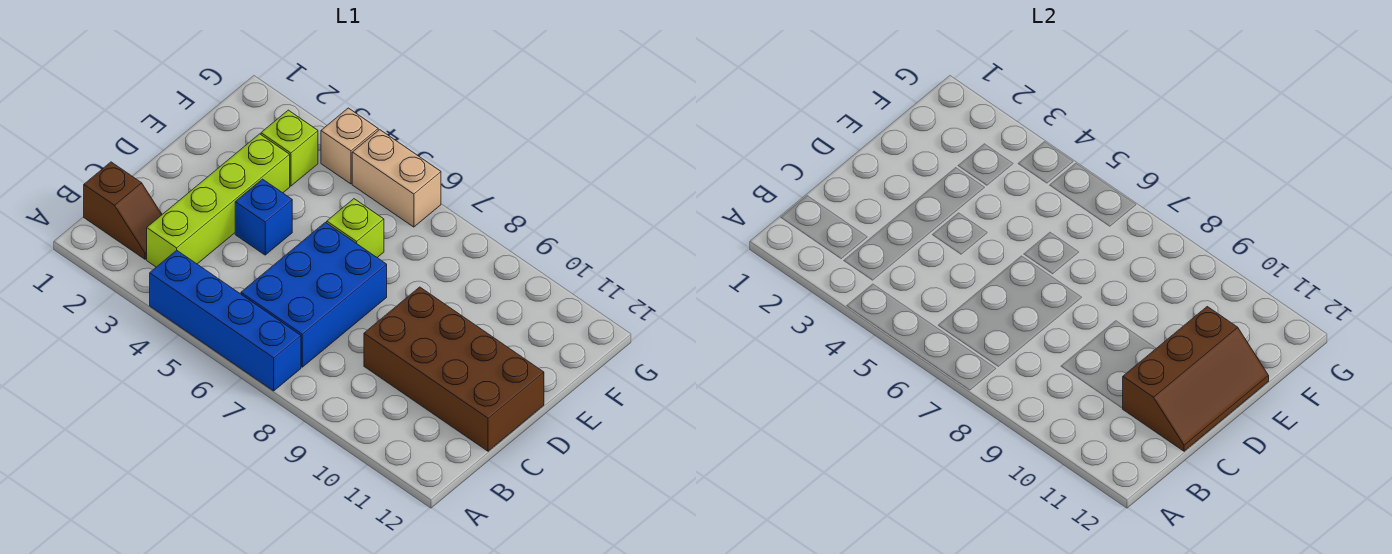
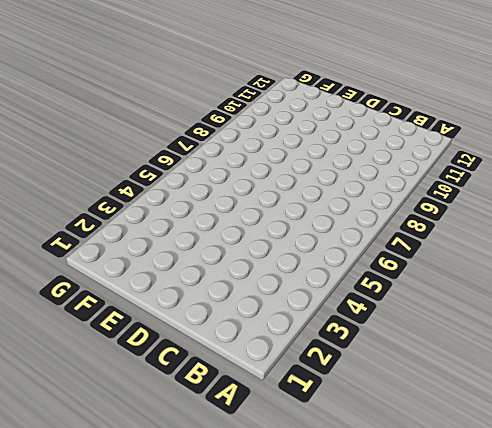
none -> blue brick A4:A7 level 1
none -> brown slope B1:B2 level 1 top 1

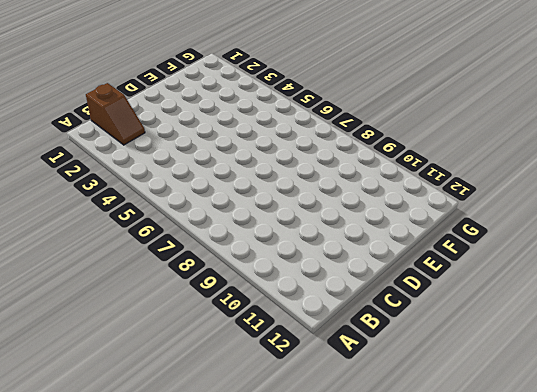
none -> blue brick A4:A7 level 1
none -> lime brick B3:E3 level 1

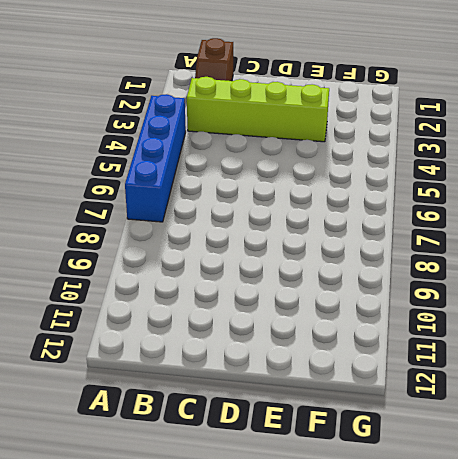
none -> blue brick B6:D7 level 1
none -> brown brick C9:D12 level 1

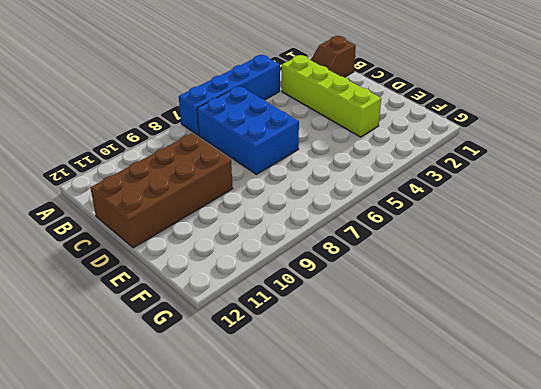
none -> blue brick D4 level 1
none -> lime brick E6 level 1

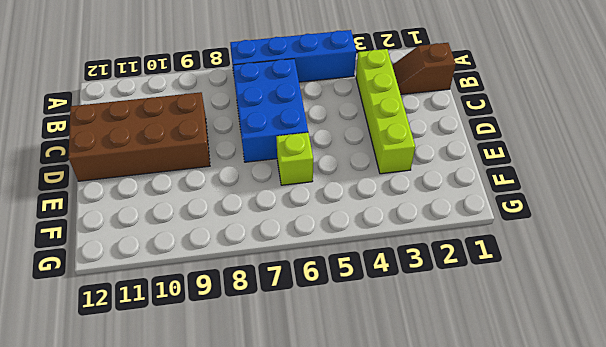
none -> blue brick D4 level 1
none -> lime brick F3 level 1

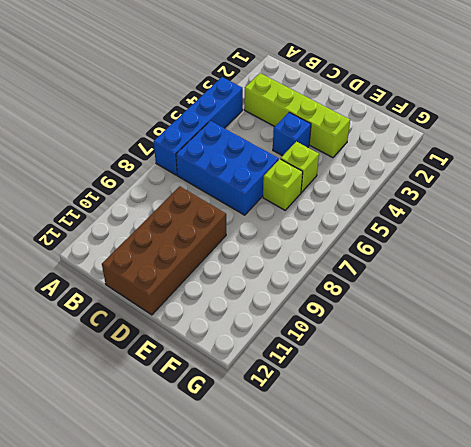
lime brick E5 level 1 -> lime brick F3 level 1
none -> brown slope B1:B2 level 1 top 1
none -> tan brick G4 level 1

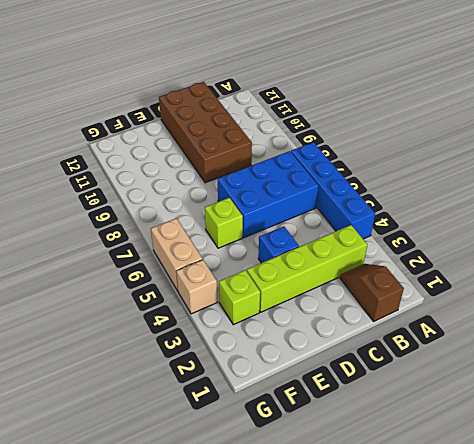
none -> brown slope C11:E12 level 2 top 11

